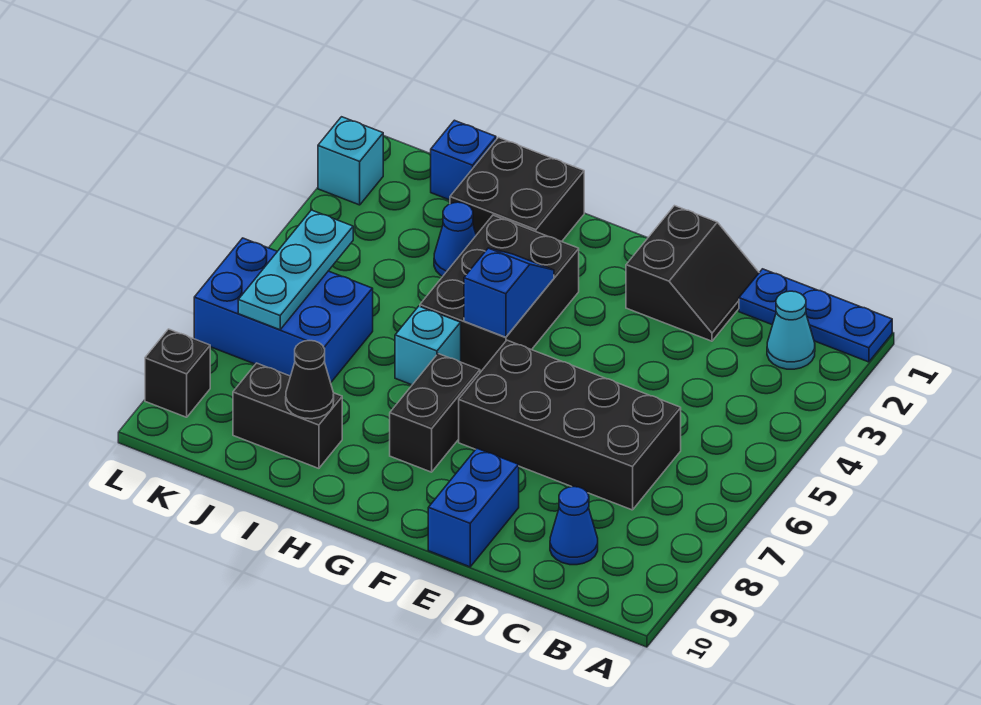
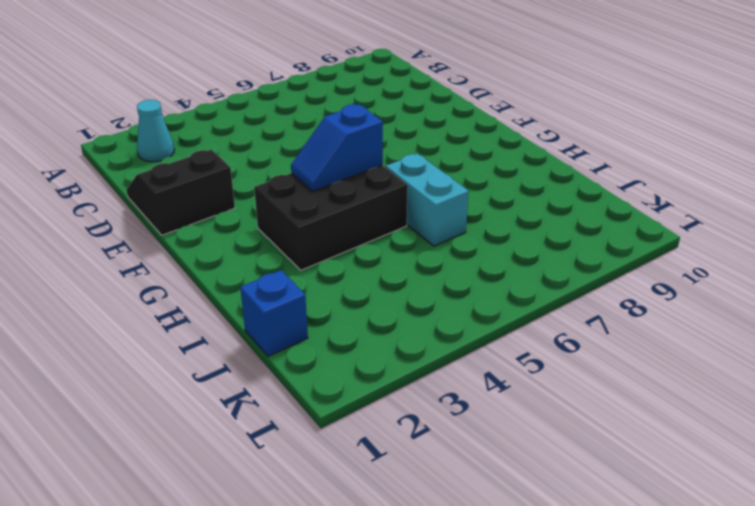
cyan brick H6:I6 level 1 -> cyan brick H6 level 1
none -> blue plate A1:C1 level 1
none -> black brick C6:F7 level 1
none -> blue cone C9 level 1

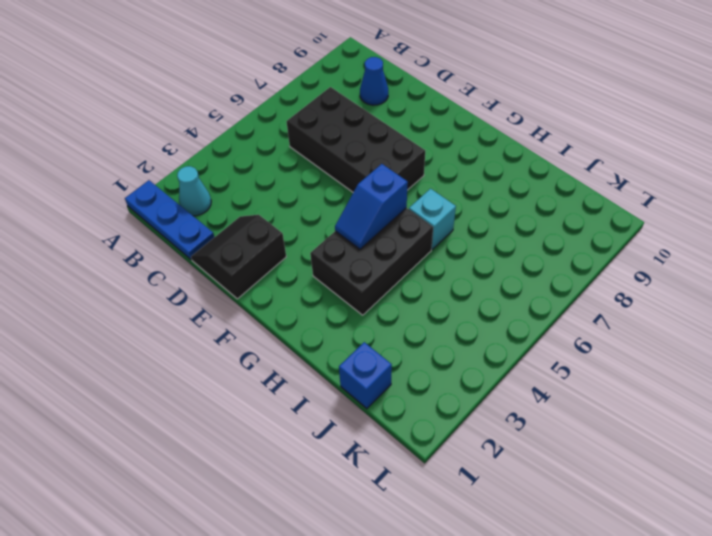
none -> blue brick E9:E10 level 1
none -> black brick G7:G8 level 1
none -> black brick H1:I2 level 1

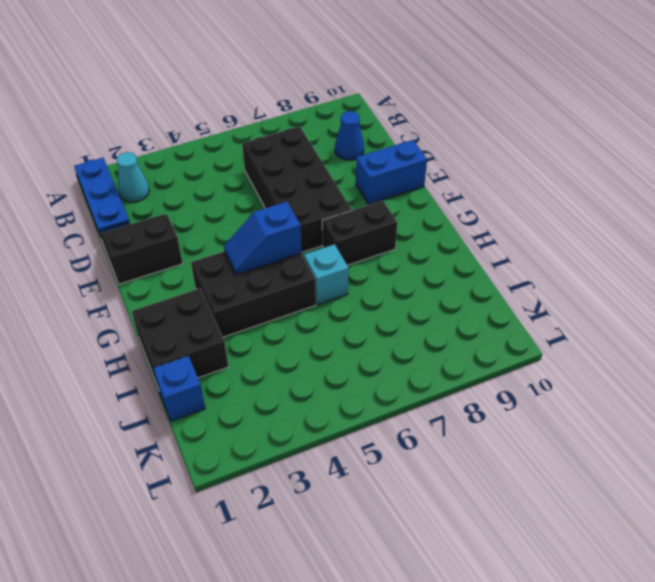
none -> blue cone I3 level 1
none -> black brick I9:J9 level 1
none -> blue brick J6:L7 level 1

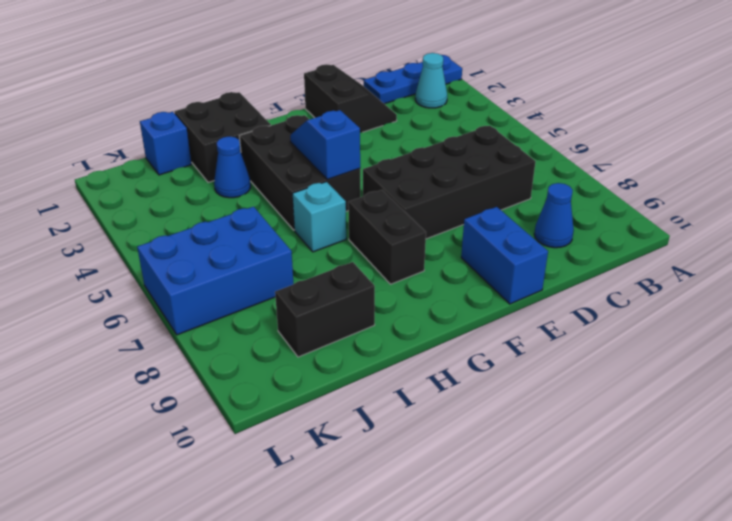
none -> cyan brick L2 level 1
none -> black brick L9 level 1
none -> black cone I9 level 2

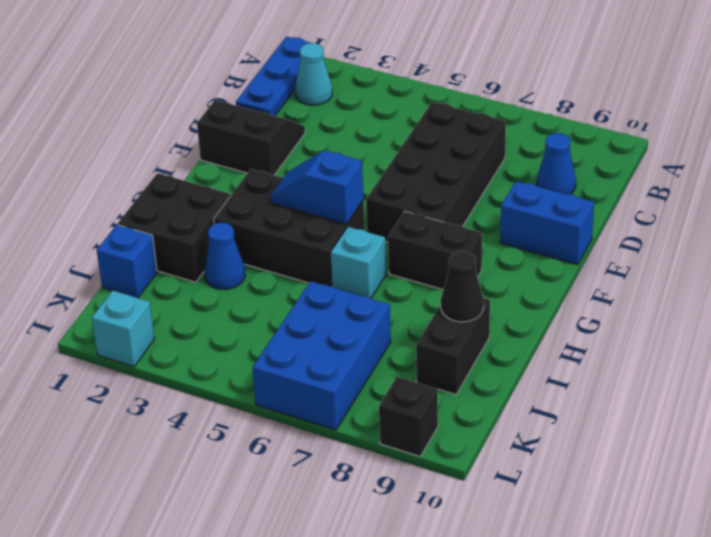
none -> cyan plate K5:K7 level 2

